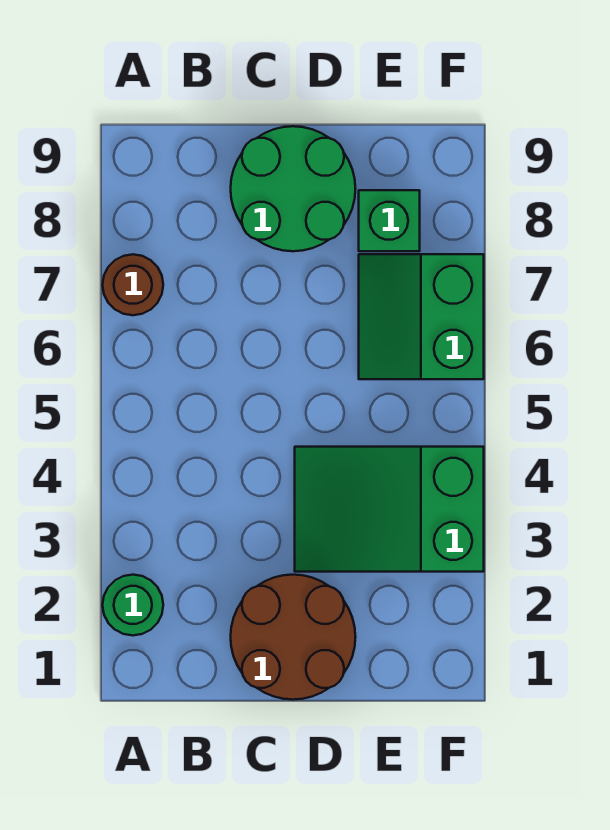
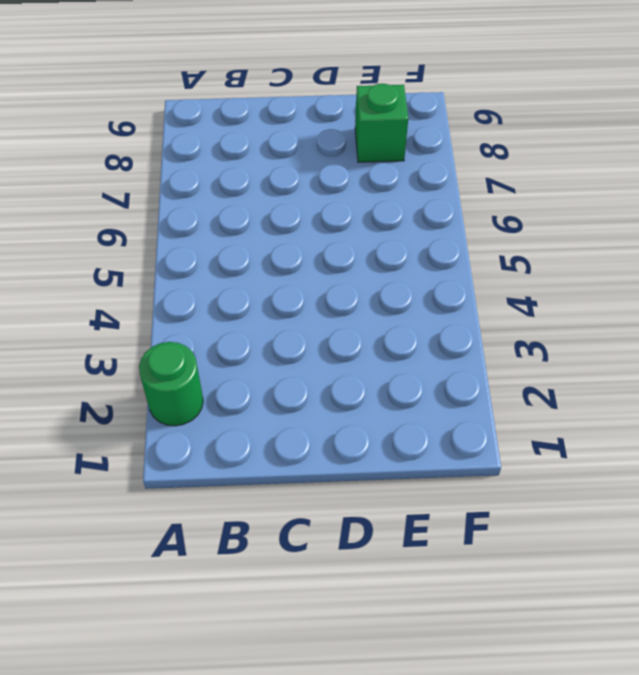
none -> brown round brick A7 level 1
none -> brown round brick C1:D2 level 1

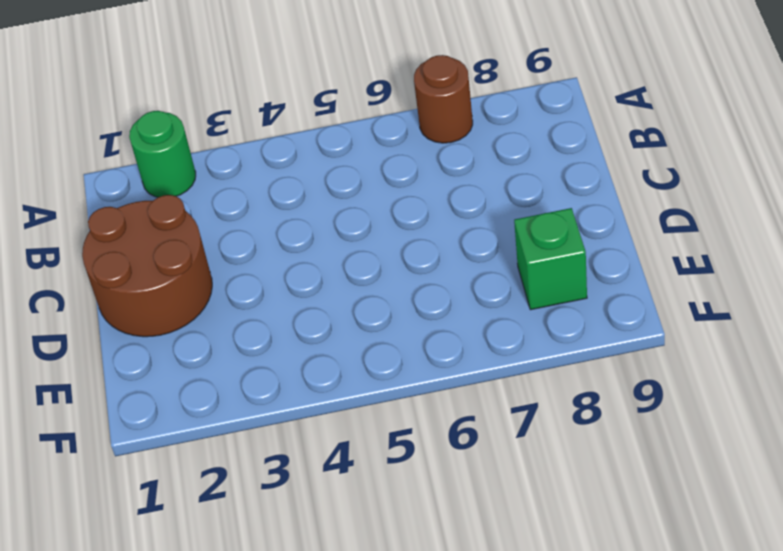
none -> green round brick C8:D9 level 1
none -> green slope D3:F4 level 1 top F

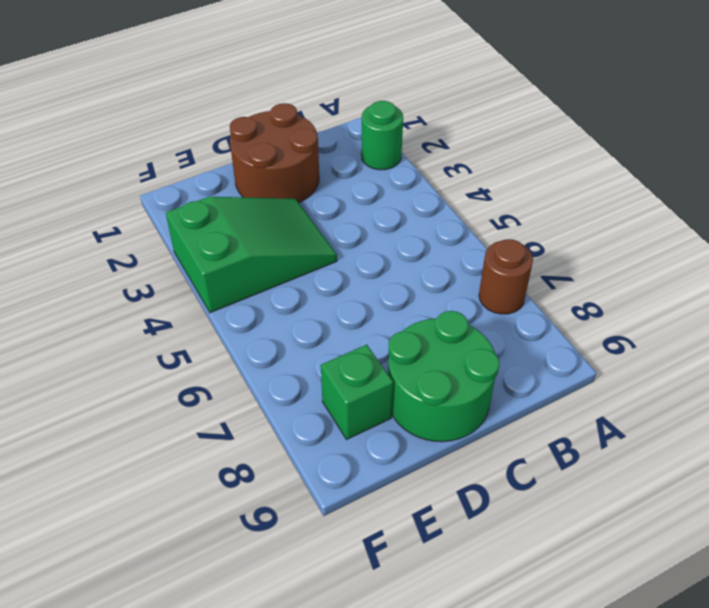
none -> green slope E6:F7 level 1 top F

